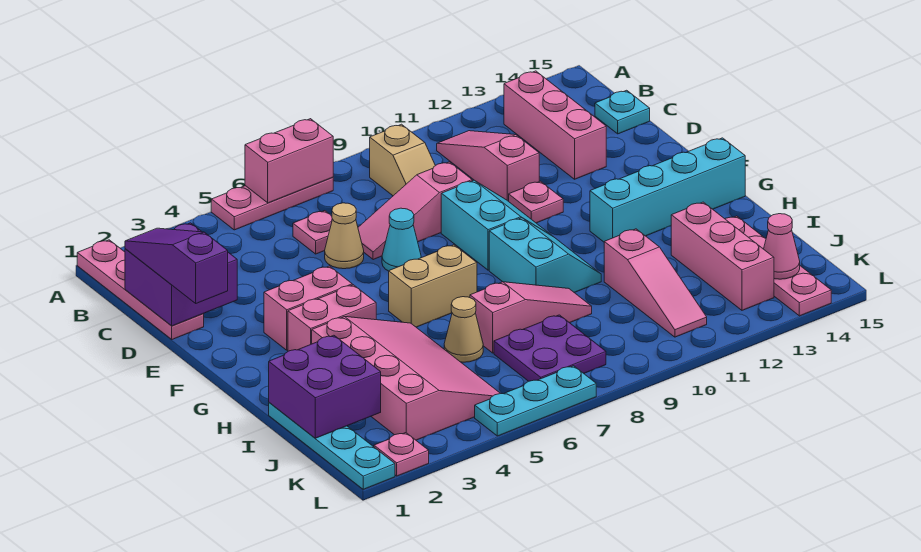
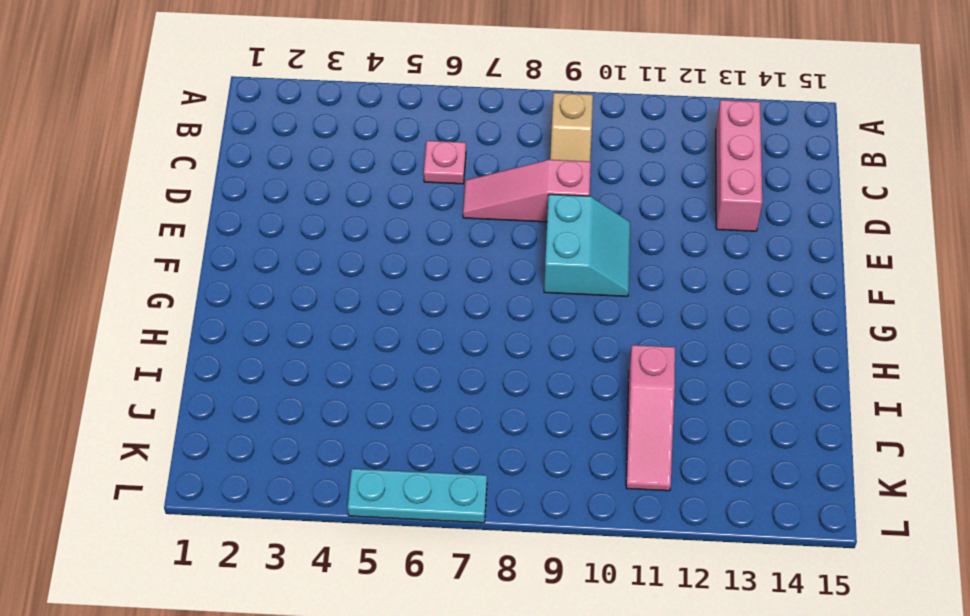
none -> pink plate A1:D1 level 1
none -> pink plate A5:A7 level 1
none -> pink slope B11:D11 level 1 top D
none -> cyan plate C15 level 1

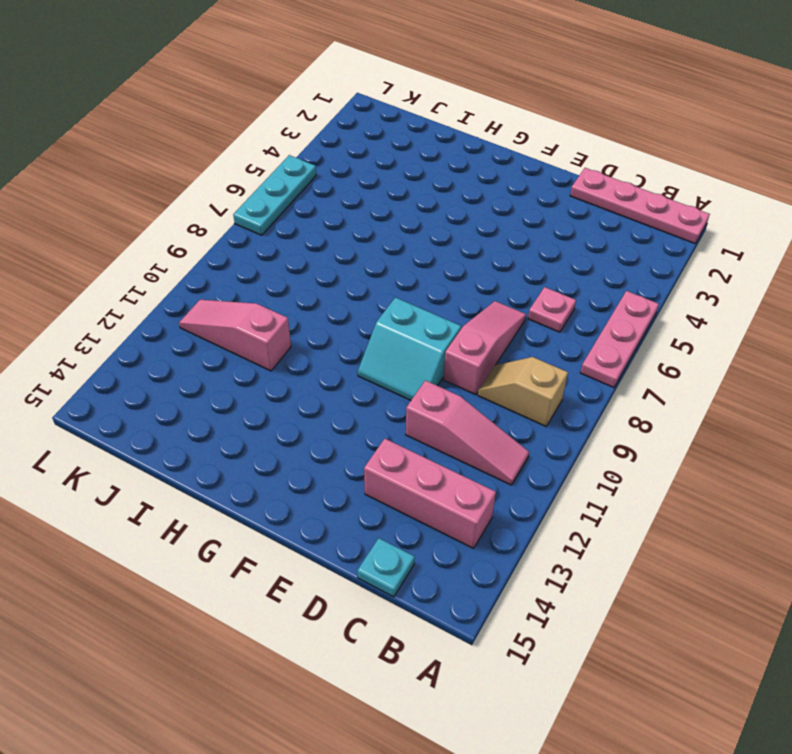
none -> tan cone D6 level 1
none -> cyan cone E7 level 1
none -> pink plate E11 level 1
none -> pink brick F3:F4 level 1

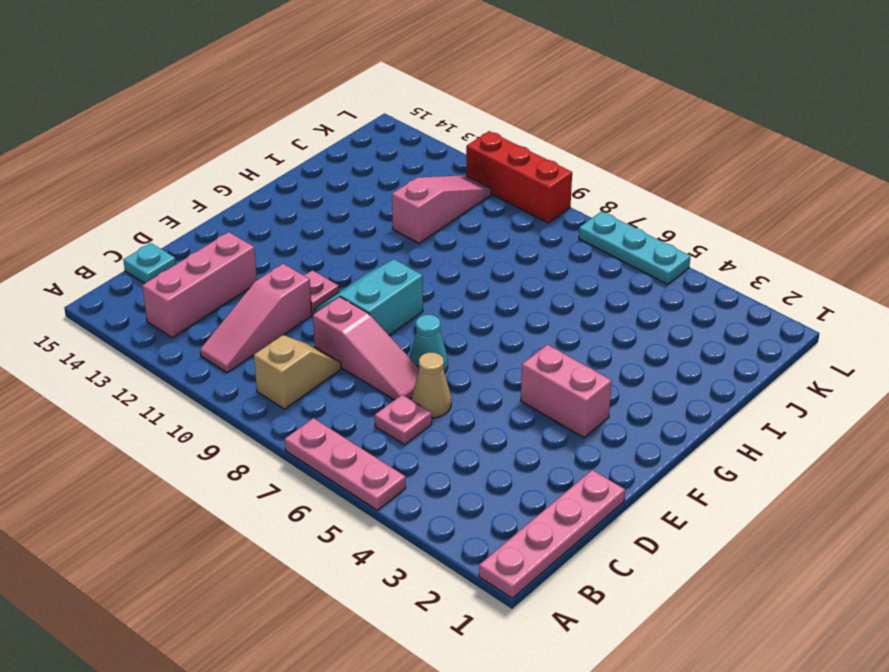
red brick L9:L11 level 1 -> none
none -> pink brick G3:G4 level 1
none -> tan brick G6:G7 level 1
none -> cyan slope G9:H10 level 1 top 9
none -> cyan brick G12:G15 level 1

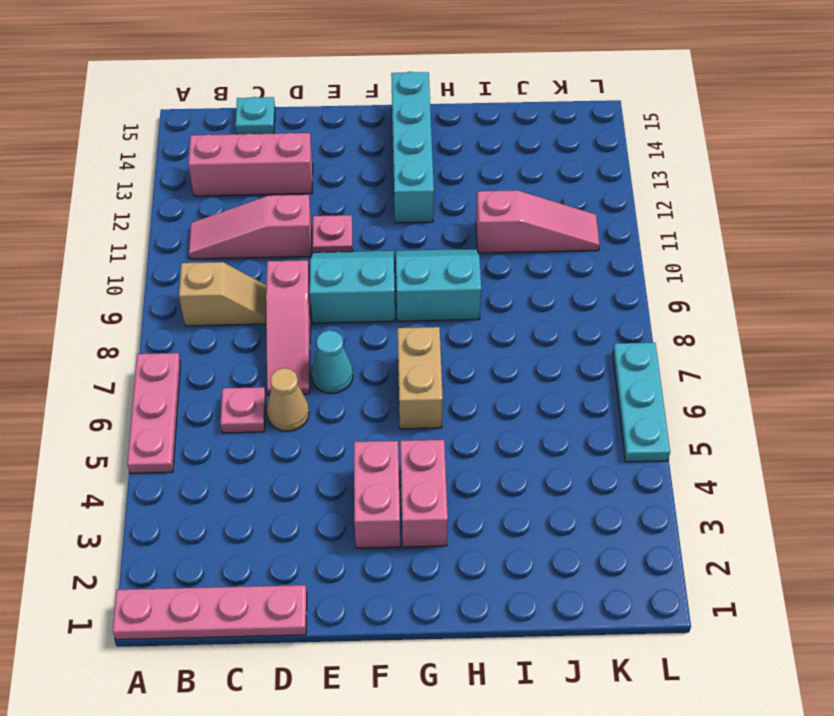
none -> pink slope H3:K5 level 1 top 3
none -> cyan plate I1:L1 level 1
none -> tan cone I6 level 1
none -> pink slope I7:I9 level 1 top 7

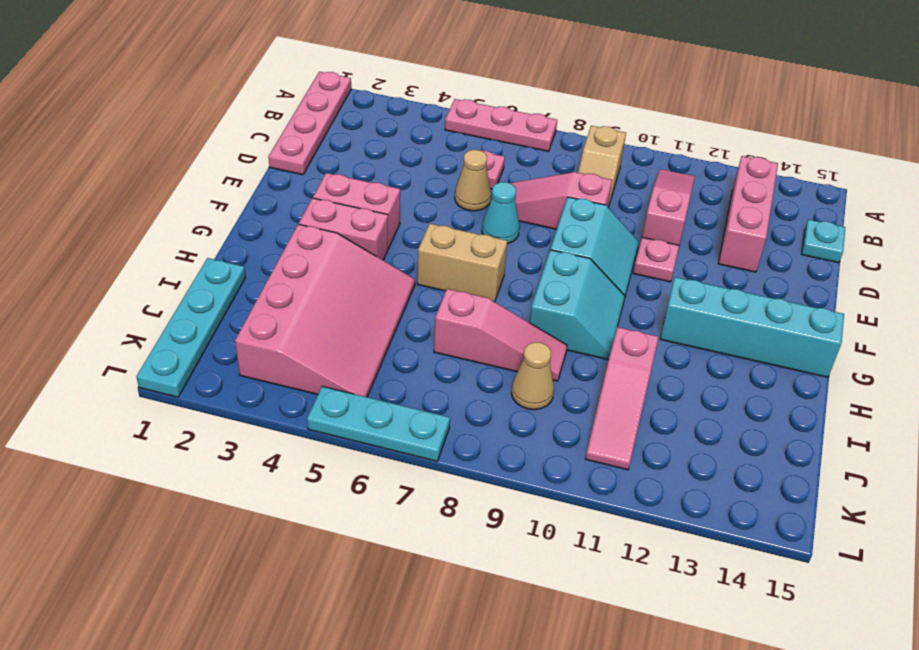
tan cone J9 level 1 -> tan cone I6 level 1
none -> pink brick I13:K13 level 1
none -> pink plate I14:L14 level 1
none -> purple plate J7:K8 level 1
none -> pink plate L2 level 1

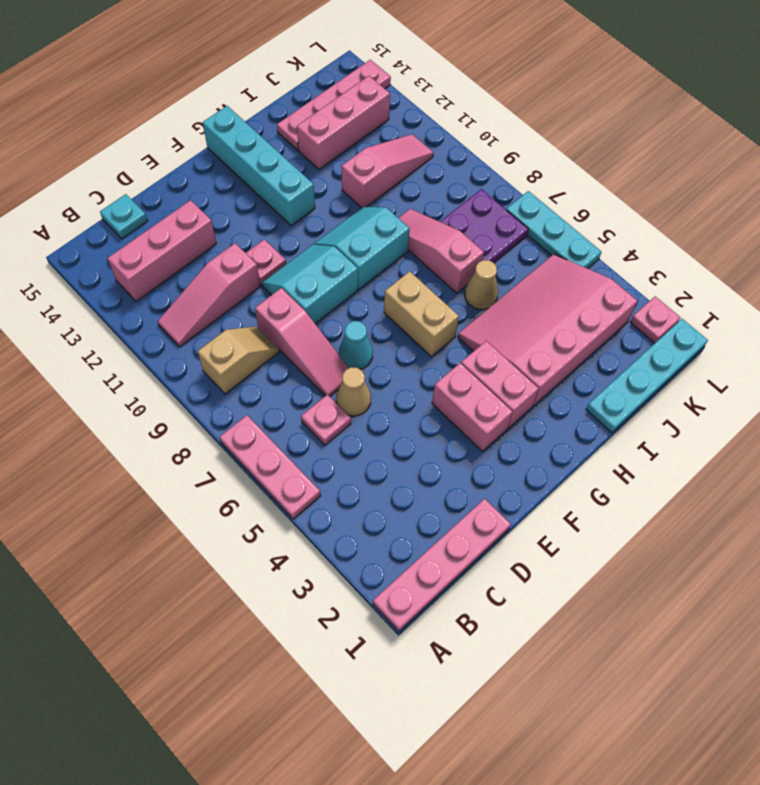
none -> pink brick A6:A7 level 2
none -> purple brick C1:D2 level 2
none -> purple brick I1:J2 level 2
none -> pink cone K14 level 2

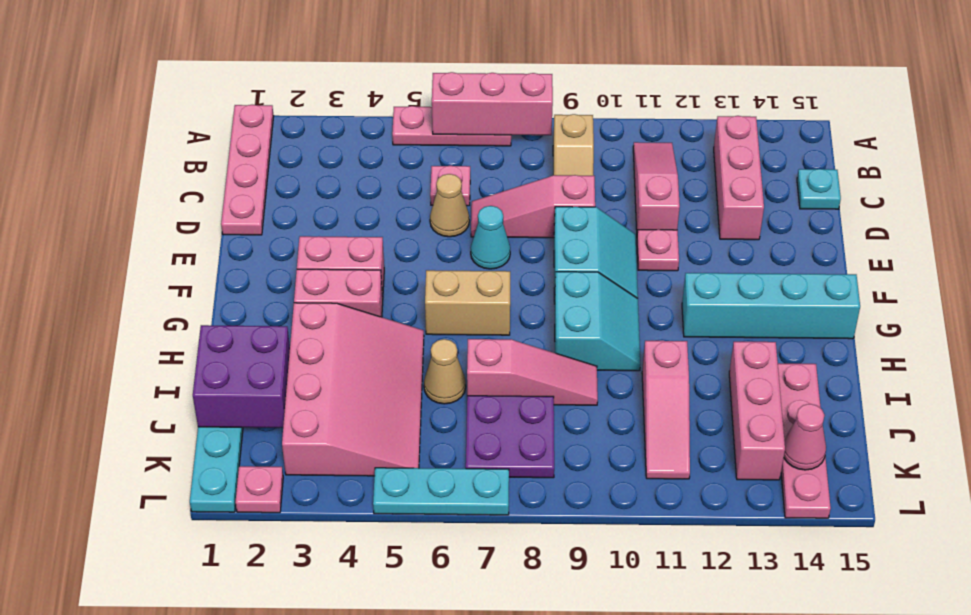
pink brick A6:A8 level 2 -> pink brick A6:A7 level 2
none -> purple brick C1:D2 level 2
none -> purple slope C1:E1 level 3 top E

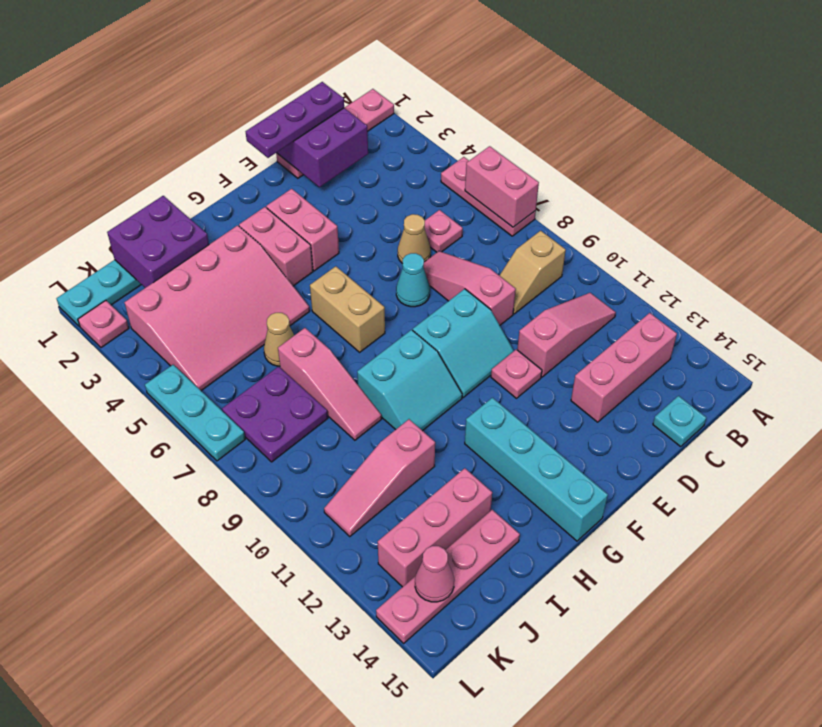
purple plate C1:E1 level 3 -> purple slope C1:E1 level 3 top E

